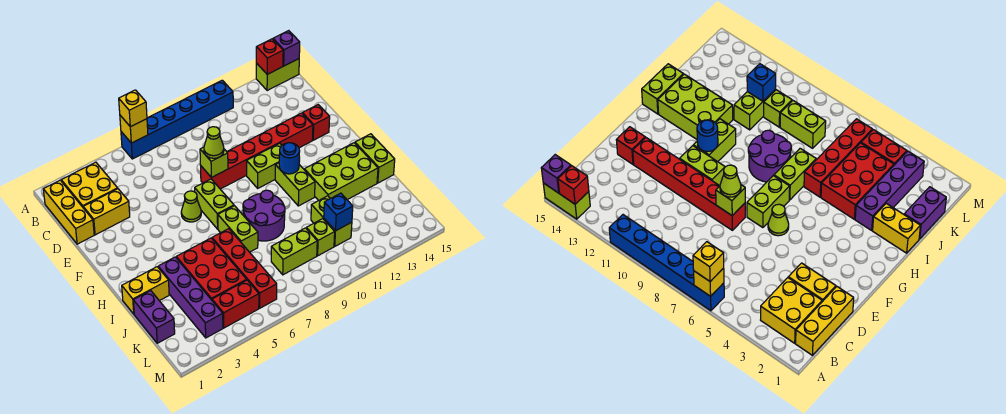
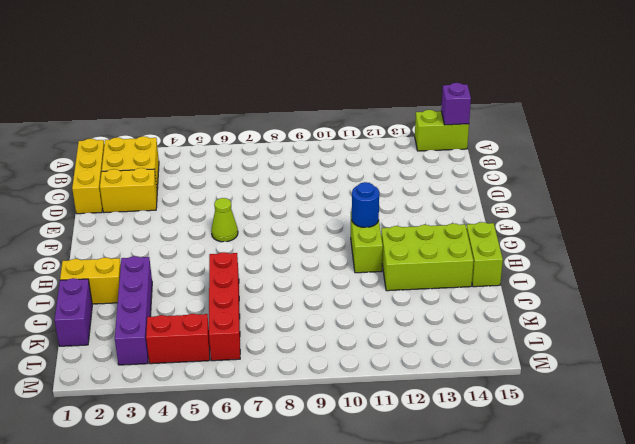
none -> blue brick A6:A11 level 1
none -> red brick E8:E13 level 1
none -> red brick E14 level 1
none -> lime brick F7:G7 level 1

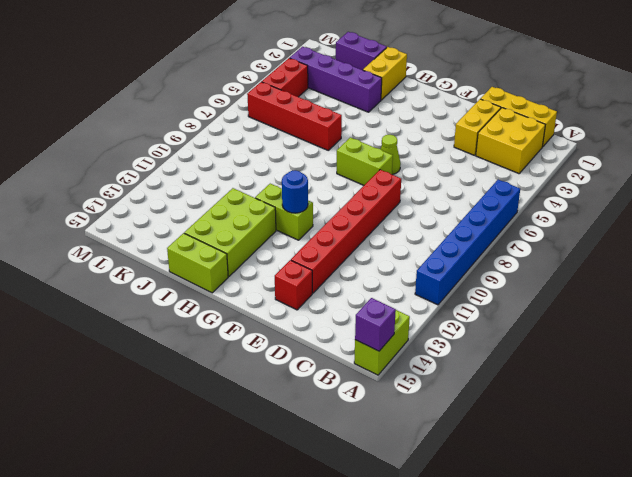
none -> lime brick F10:F11 level 1
none -> lime brick H7:I7 level 1
none -> purple round brick H8:I9 level 1
none -> red brick I4:K5 level 1

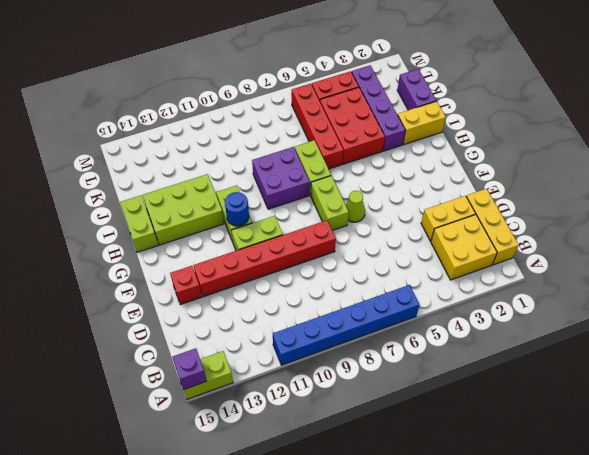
purple brick H8:I9 level 1 -> purple round brick H8:I9 level 1
none -> lime brick J11:K11 level 1
none -> lime brick K8:K9 level 1
none -> lime brick K10 level 1
none -> yellow brick A6 level 2

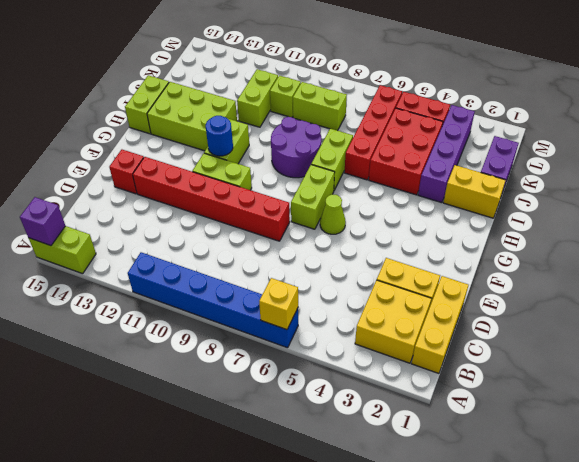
none -> red brick A14 level 2
none -> lime brick E8 level 2
none -> blue brick K11 level 2
none -> yellow brick A6 level 3

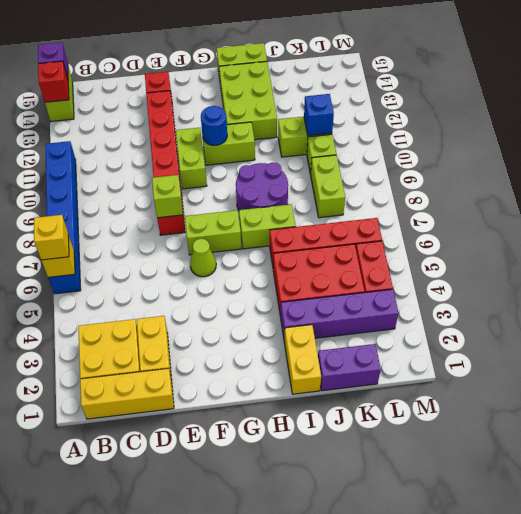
none -> lime cone E8 level 3

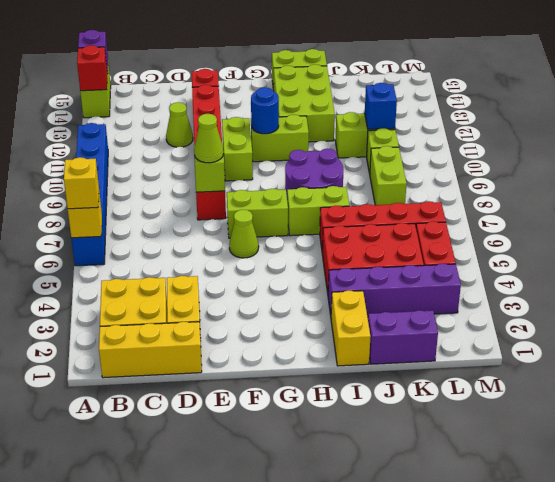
lime cone D12 level 1 -> none

